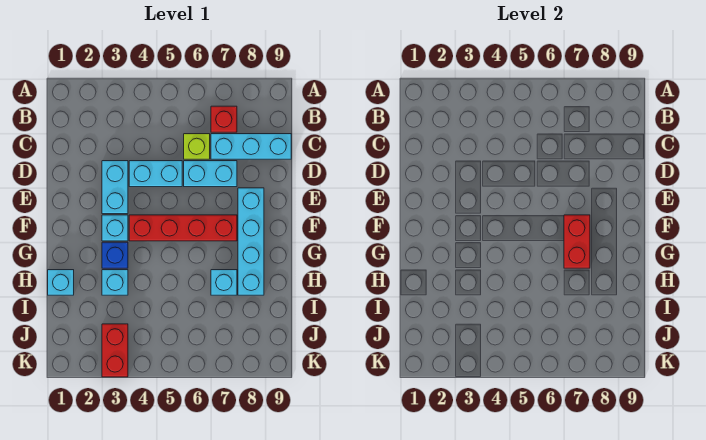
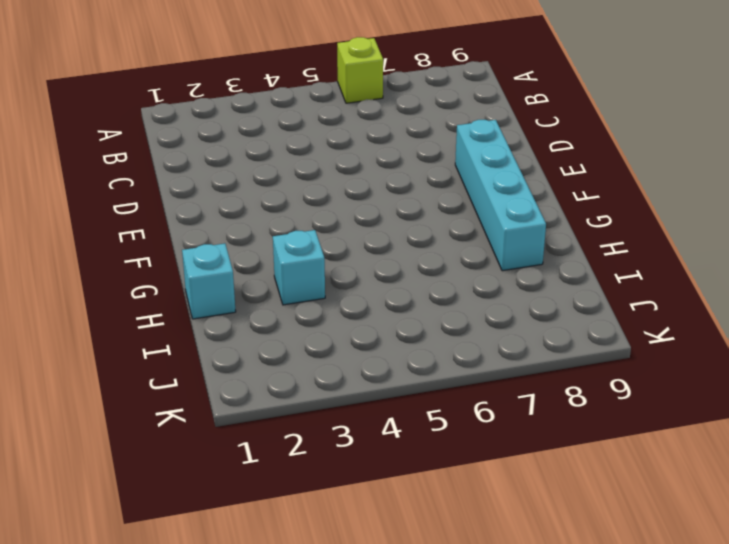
lime brick A6 level 1 -> lime brick C6 level 1
none -> red brick B7 level 1
none -> cyan brick C7:C9 level 1
none -> cyan brick D3:E3 level 1

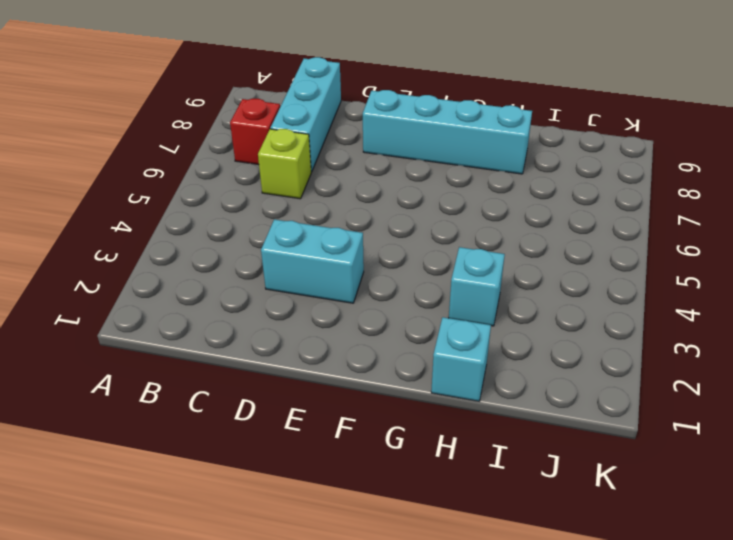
none -> cyan brick D4:D5 level 1
none -> cyan brick D6:D7 level 1
none -> cyan brick F3 level 1

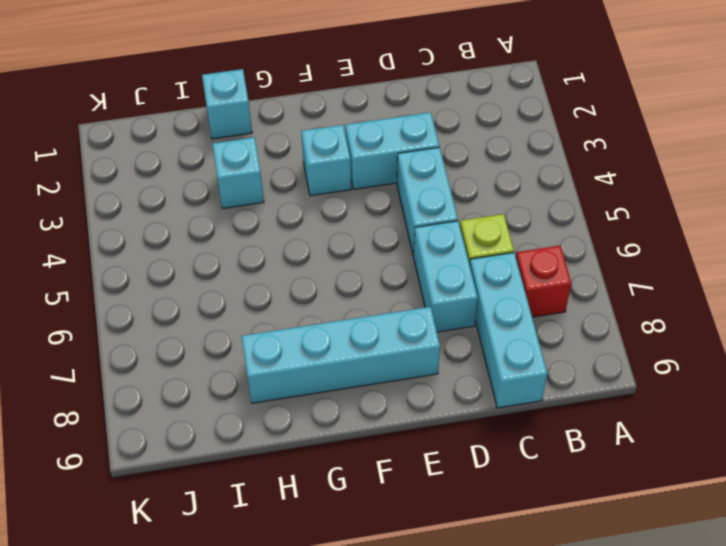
none -> red brick F4:F7 level 1
none -> blue brick G3 level 1
none -> cyan brick H7 level 1

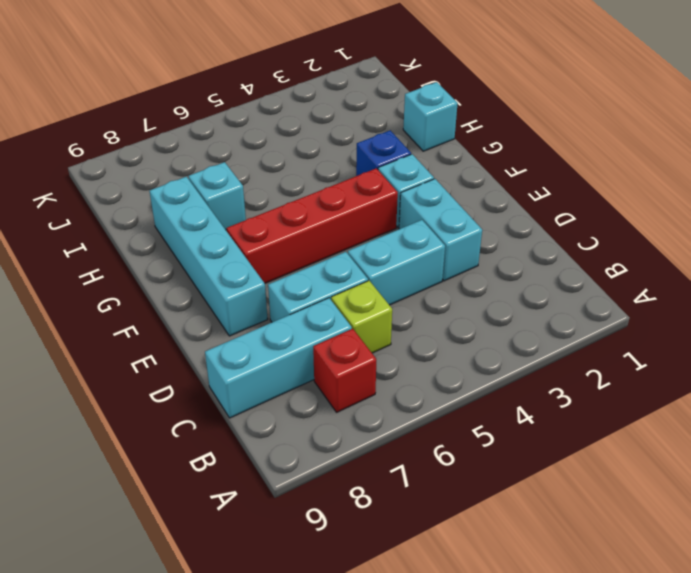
none -> cyan brick H3 level 1
none -> red brick J3:K3 level 1
none -> red brick F7:G7 level 2

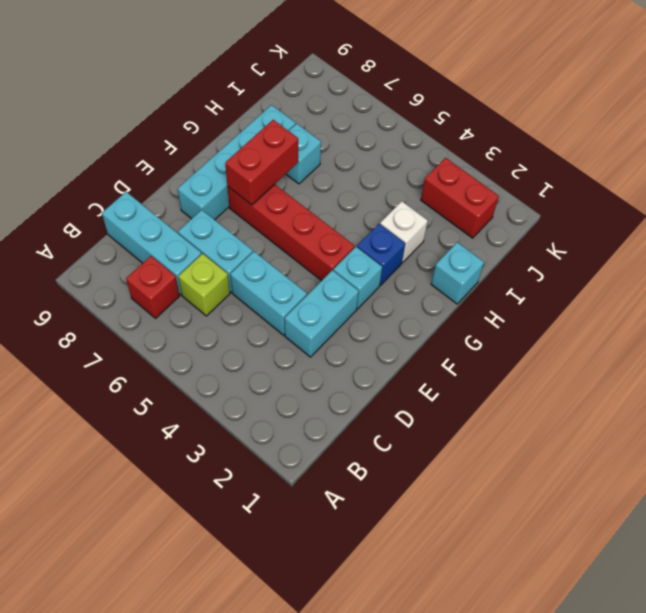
white brick H3 level 1 -> cyan brick H3 level 1
red brick J2:J3 level 1 -> red brick J3:K3 level 1

